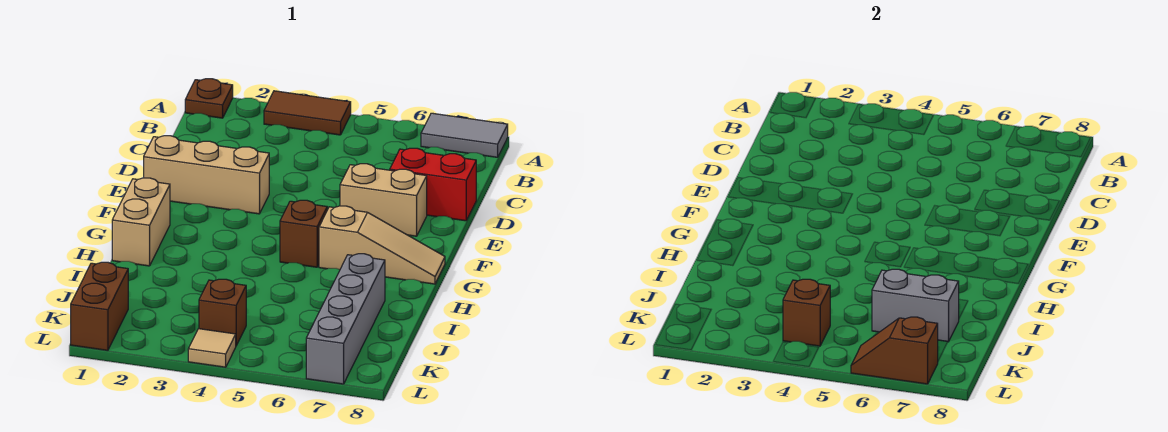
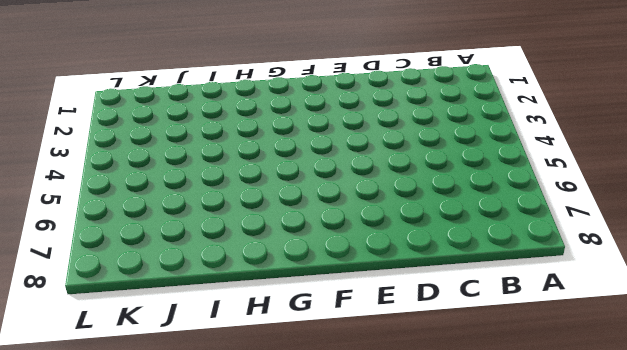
none -> brown plate A1 level 1
none -> brown tile A3:A4 level 1
none -> grey tile A7:A8 level 1

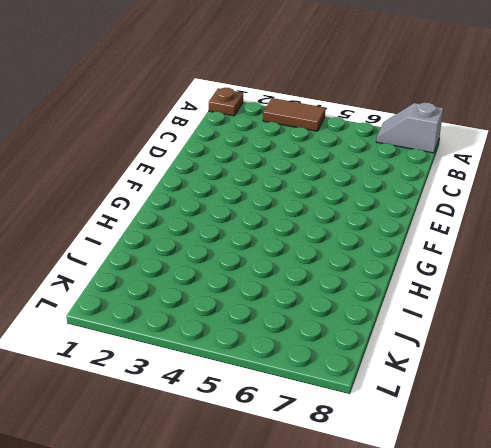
grey slope A7:A8 level 1 top 8 -> grey tile A7:A8 level 1
none -> red brick D7:D8 level 1
none -> tan brick E1:E3 level 1
none -> tan brick E6:E7 level 1

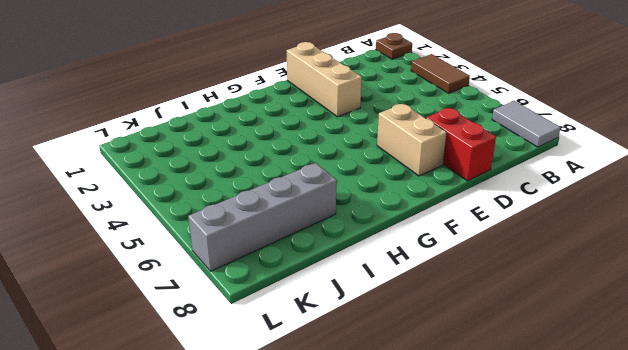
none -> tan brick G1:H1 level 1
none -> brown brick G5 level 1
none -> tan slope G6:G8 level 1 top 6

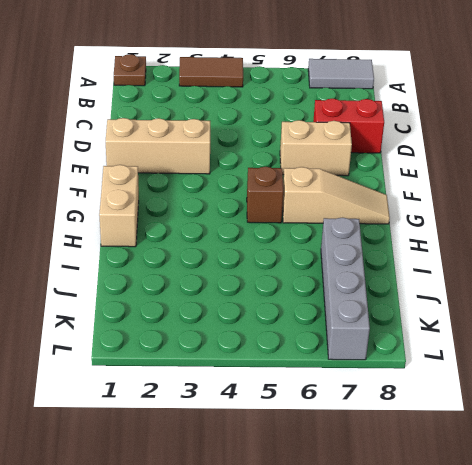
none -> brown brick K1:L1 level 1
none -> brown brick K4 level 1
none -> tan tile L4 level 1

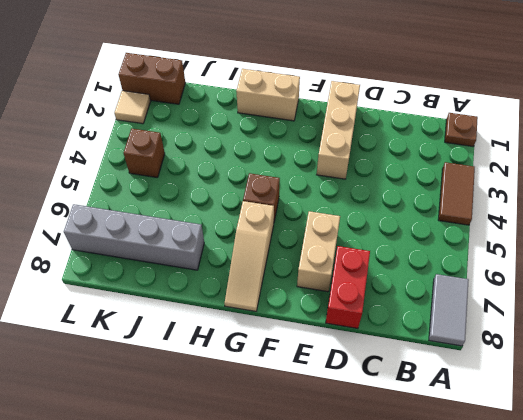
tan tile L2 level 1 -> tan tile L4 level 1
none -> grey brick J6:J7 level 2
none -> brown brick K4 level 2
none -> brown slope L6:L7 level 2 top 7

